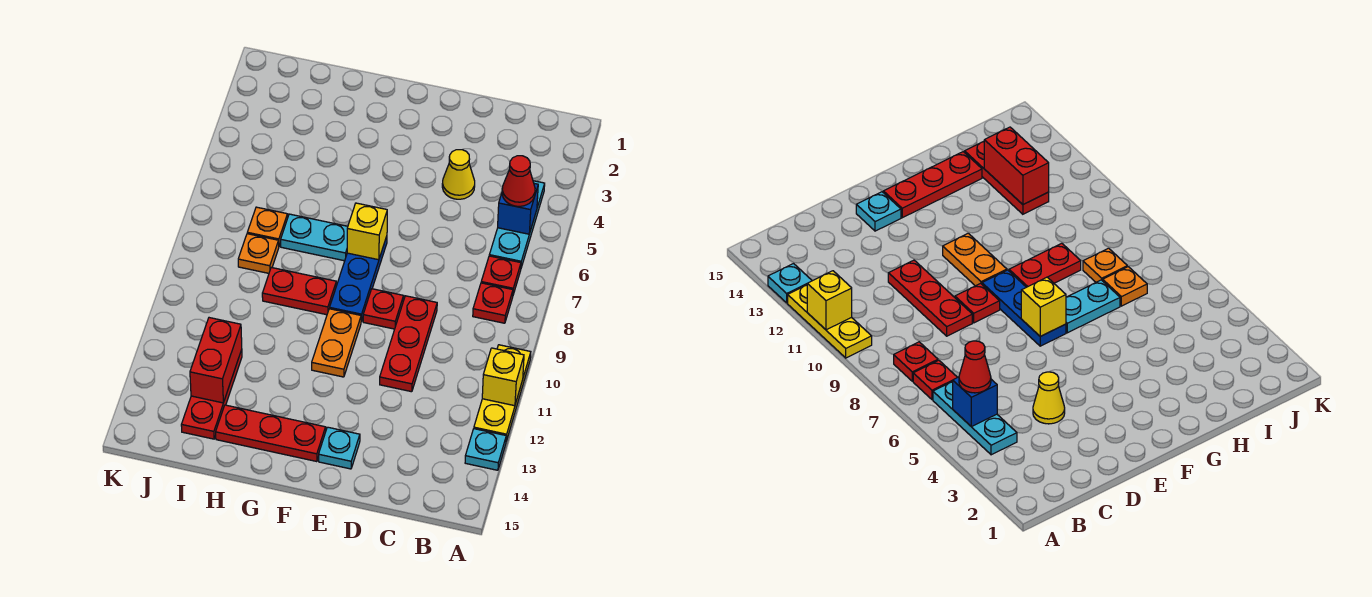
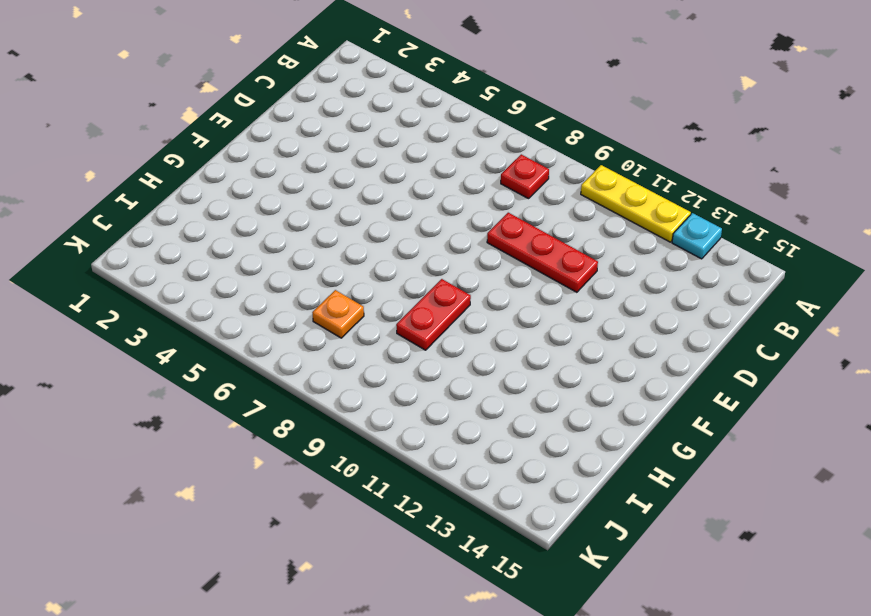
none -> cyan plate B4:B6 level 1
none -> red plate B7 level 1
none -> yellow cone D4 level 1

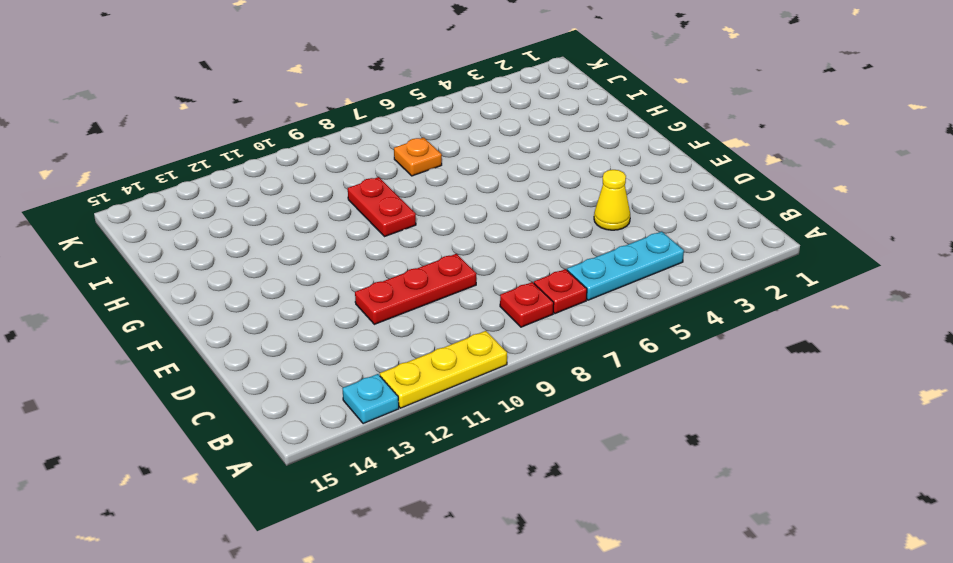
none -> red plate E9 level 1
none -> cyan plate E14 level 1
none -> blue plate F7:F9 level 1

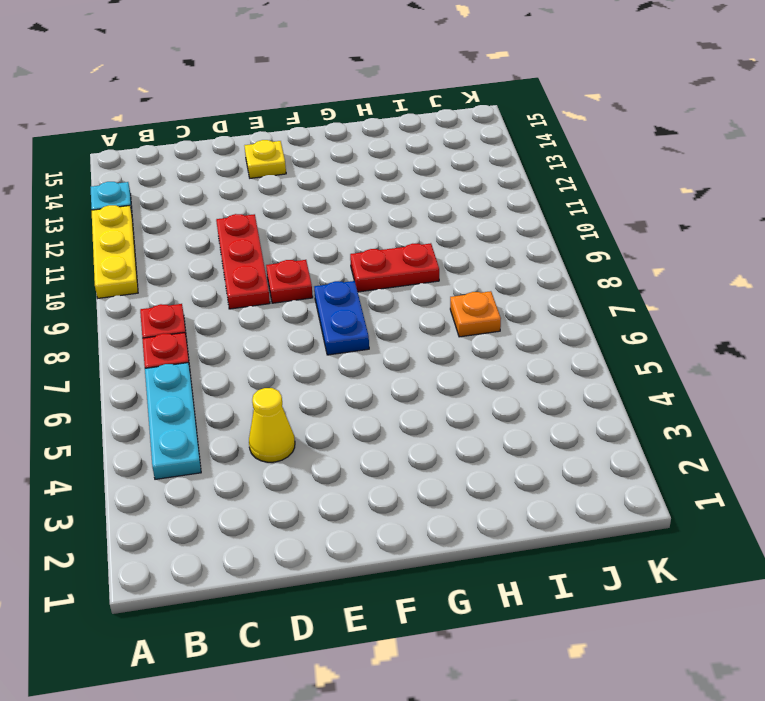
yellow plate E14 level 1 -> cyan plate E14 level 1
blue plate F7:F8 level 1 -> blue plate F7:F9 level 1
none -> orange plate F10:F11 level 1
none -> red plate F14:H14 level 1
none -> cyan plate G7:H7 level 1

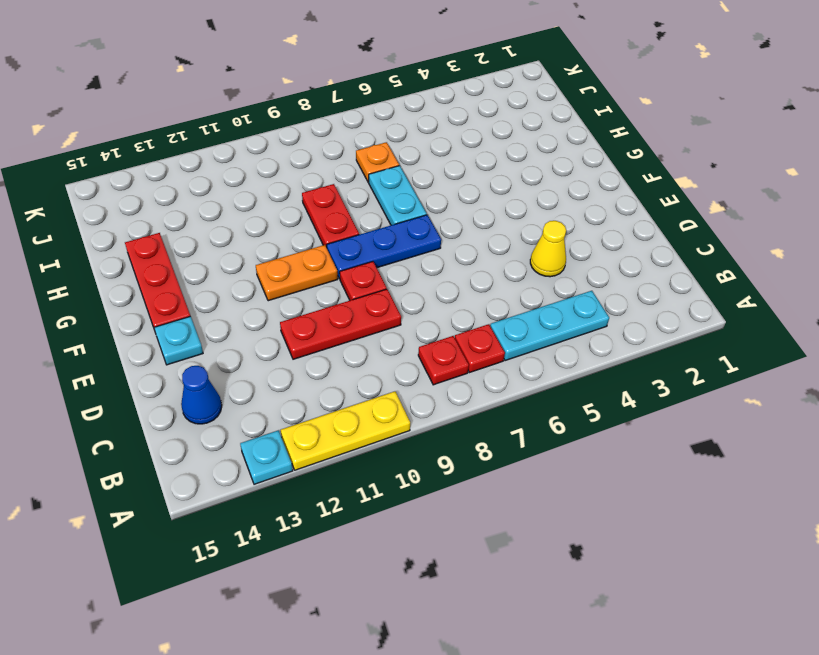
blue cone C14 level 1 -> none
none -> orange plate I8 level 1
none -> red plate I12:I14 level 1
none -> yellow brick A11 level 2

